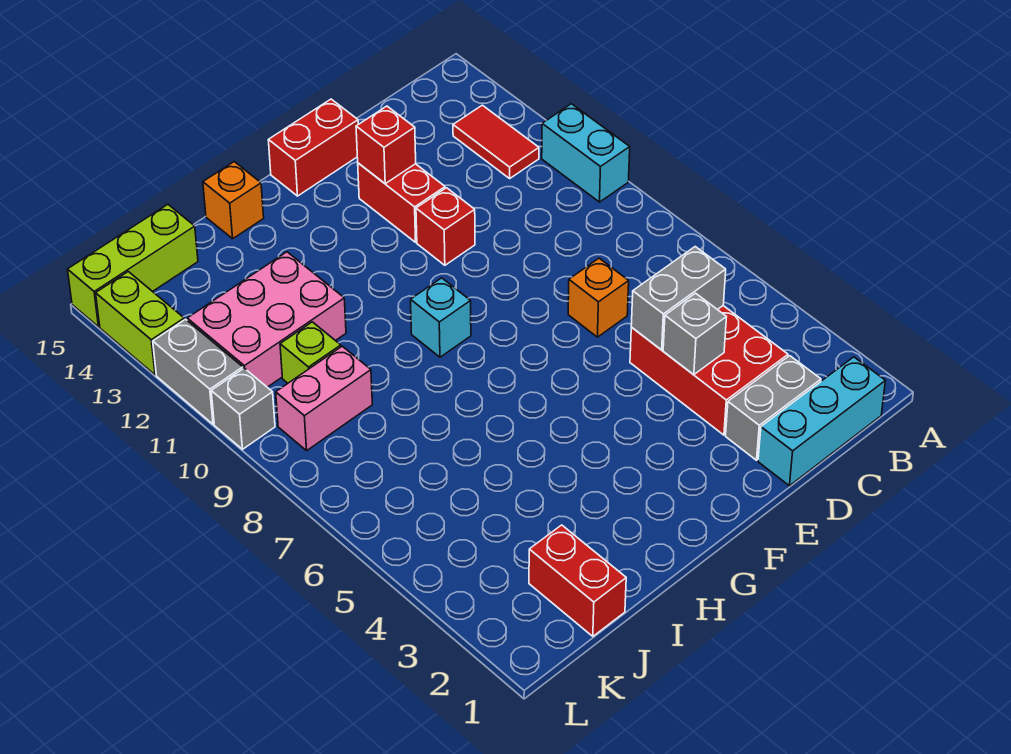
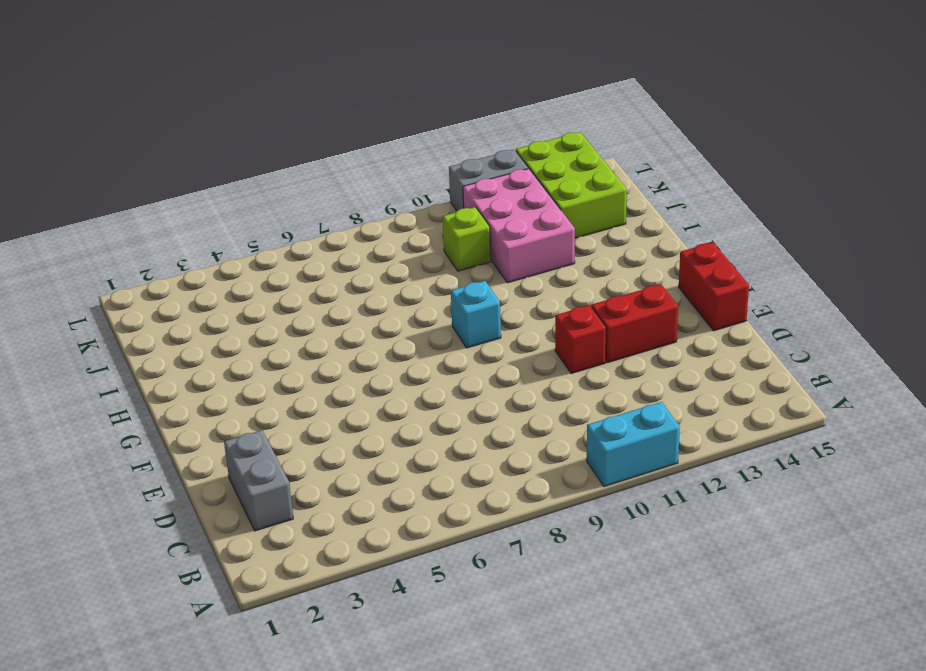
lime brick J13:L14 level 1 -> lime brick L13:L14 level 1
none -> cyan brick B1:D1 level 1
none -> red tile B12:B13 level 1
none -> red brick C3:D5 level 1

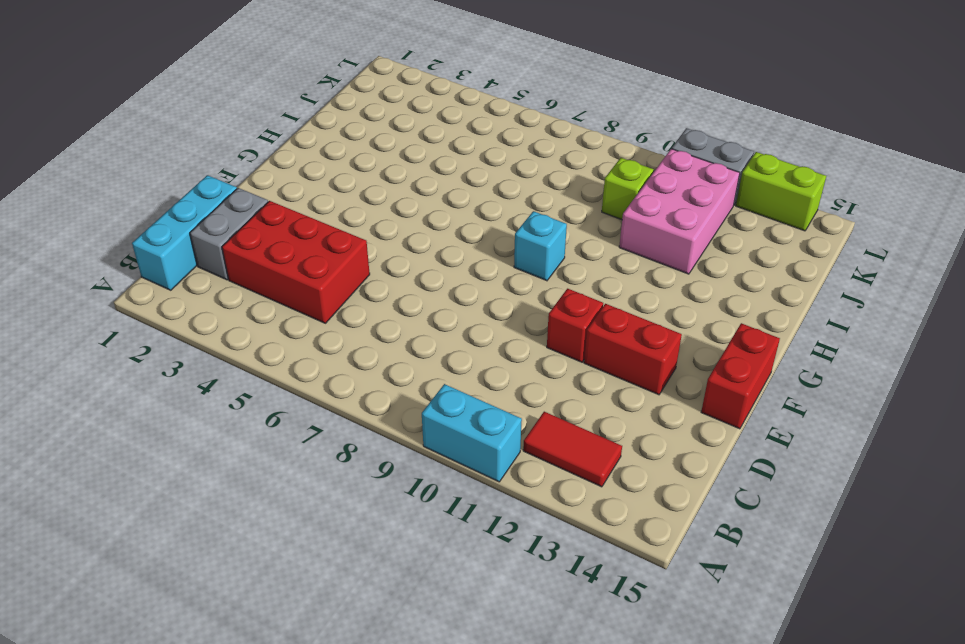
none -> orange brick D7 level 1
none -> orange brick H15 level 1
none -> red brick J1:J2 level 1

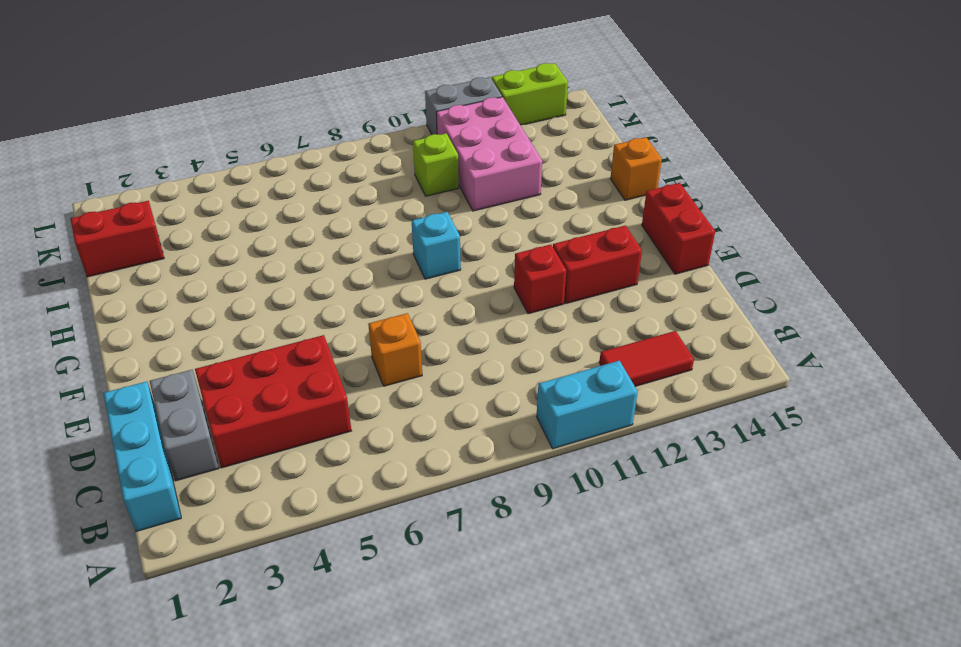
none -> pink brick J9:K9 level 1
none -> lime brick J15:L15 level 1
none -> grey brick L10 level 1

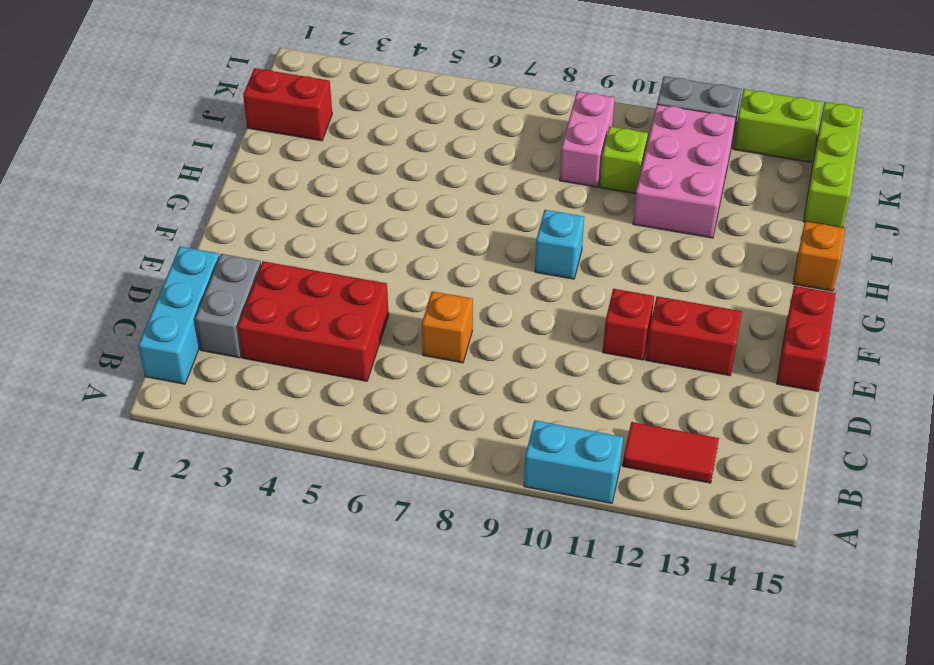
none -> grey brick L10 level 1
none -> grey brick C5:D5 level 2
none -> grey brick D4 level 2

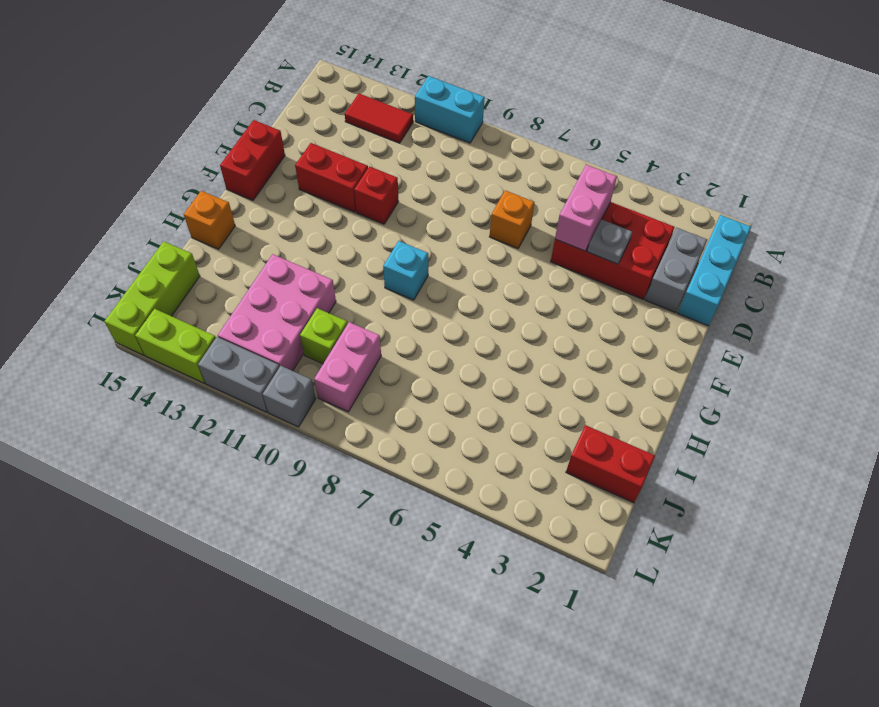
pink brick C5:D5 level 2 -> grey brick C5:D5 level 2
grey plate D4 level 2 -> grey brick D4 level 2
none -> red brick E13 level 2

